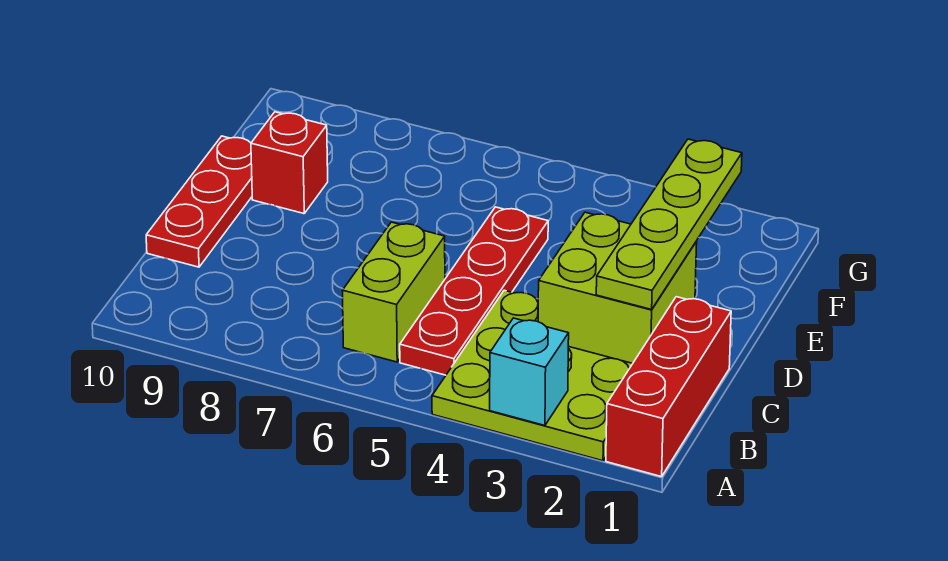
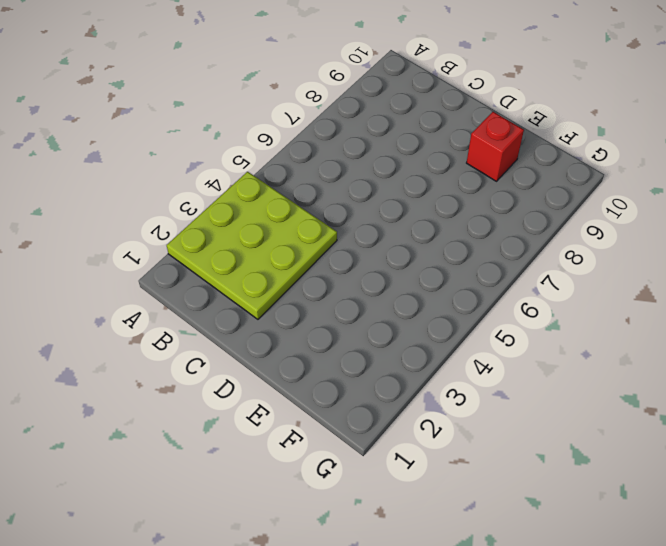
none -> red brick A1:C1 level 1
none -> red plate B5:E5 level 1

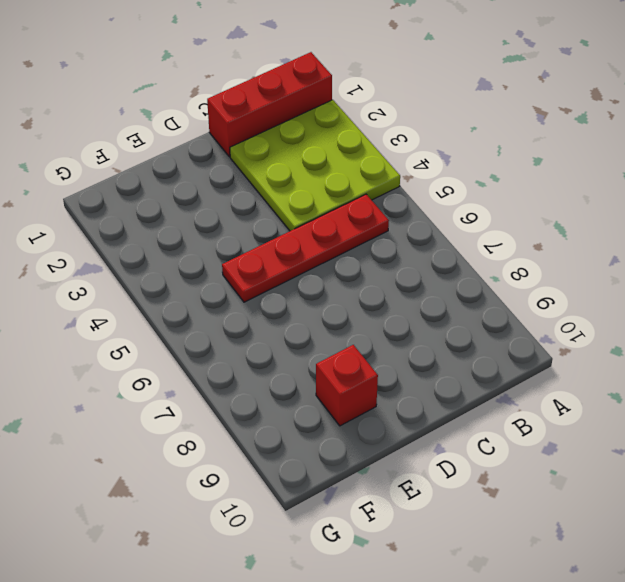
none -> lime brick B6:C6 level 1
none -> red plate C10:E10 level 1

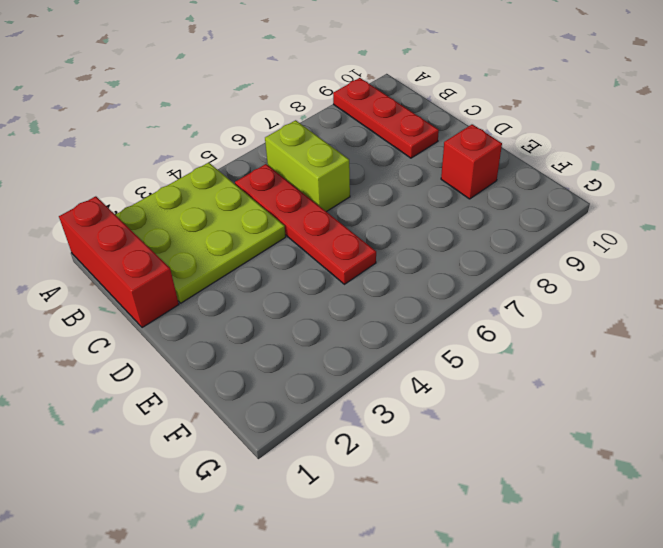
red plate A9:C9 level 1 -> red plate C10:E10 level 1
none -> cyan brick A3 level 2
none -> lime brick C2:D3 level 2

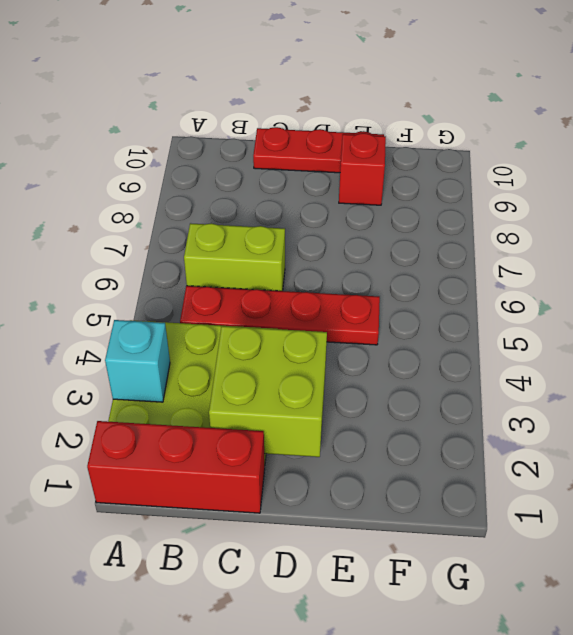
none -> lime plate C2:F2 level 3

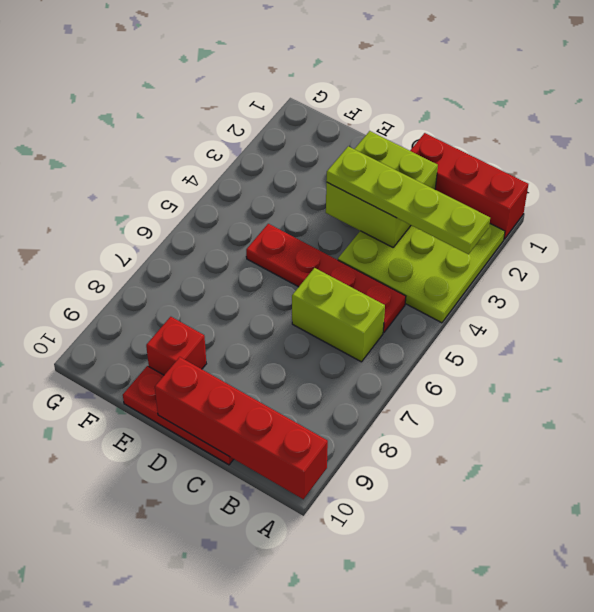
lime plate A3:D3 level 3 -> lime plate C2:F2 level 3
red brick A10:D10 level 2 -> none
none -> cyan brick A3 level 2

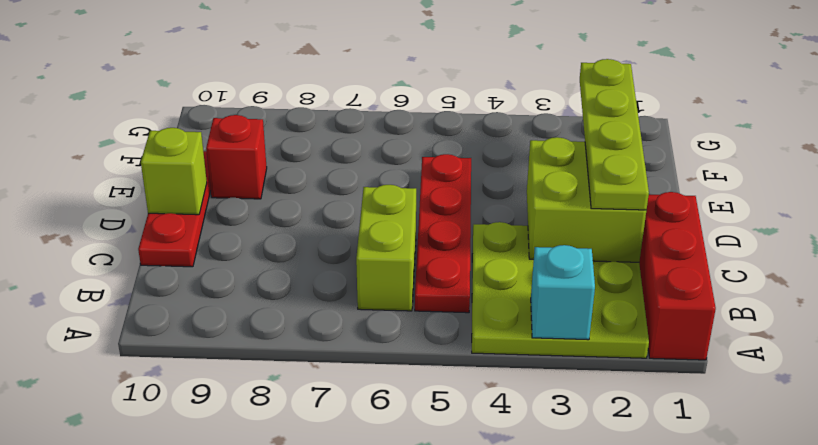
lime brick D10 level 2 -> none

